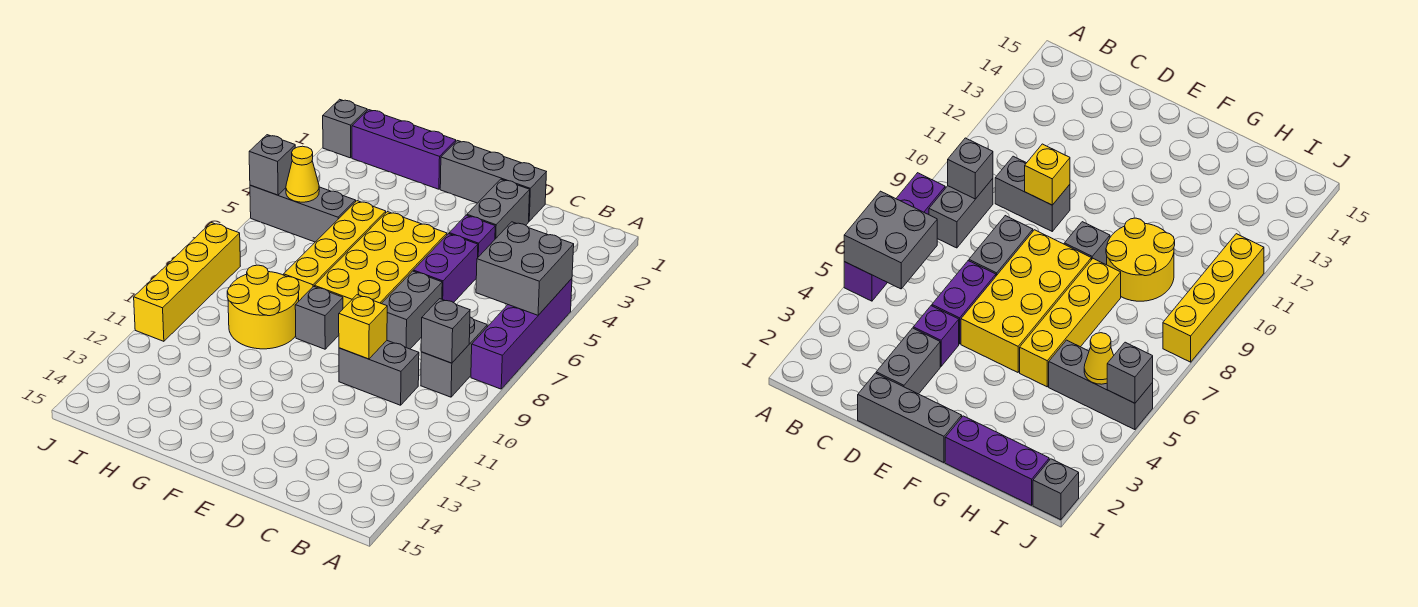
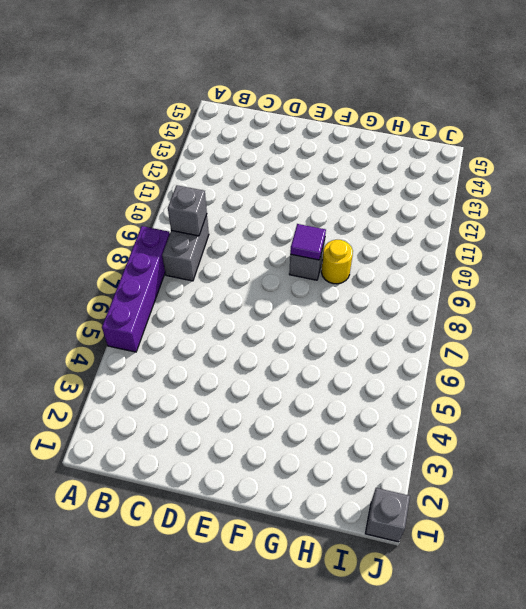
purple tile F9 level 2 -> none
yellow round brick G9 level 1 -> yellow round brick G9:H10 level 1
none -> grey brick C10:D10 level 1
none -> grey brick D1:F1 level 1
none -> grey brick D2:D3 level 1

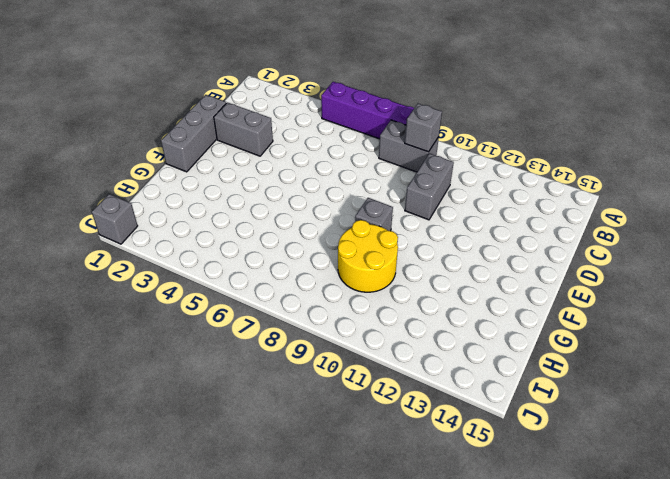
none -> purple brick D4 level 1
none -> purple brick D5:D6 level 1
none -> grey brick D7:D8 level 1

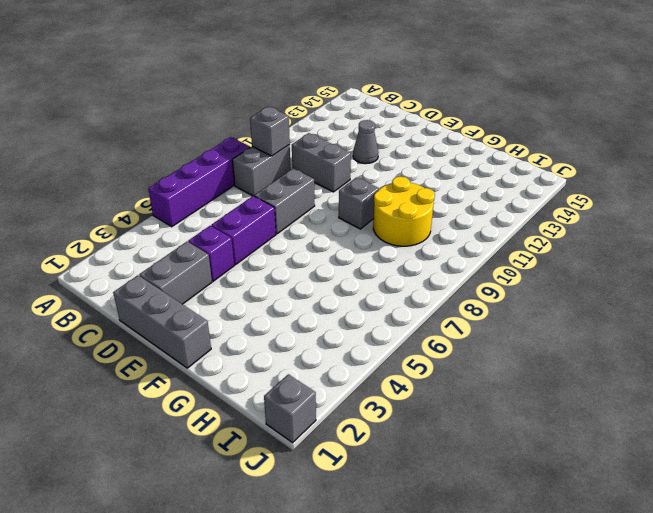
grey cone D12 level 1 -> none
none -> yellow brick E5:F8 level 1
none -> purple brick G1:I1 level 1
none -> yellow brick G5:G8 level 1

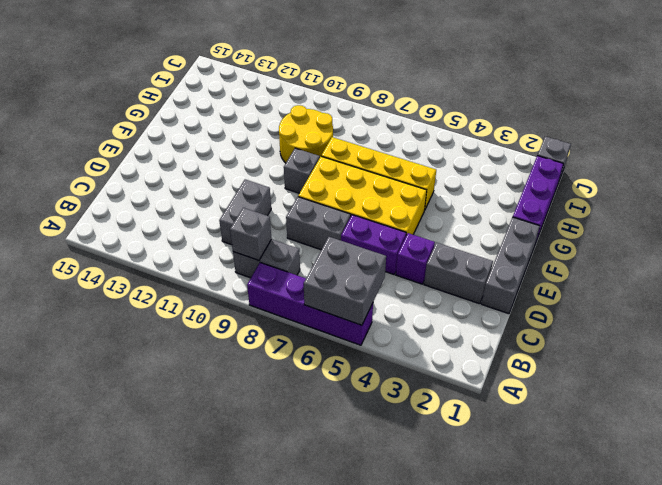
none -> grey brick H5:J5 level 1
none -> yellow brick J8:J11 level 1
none -> yellow brick D10 level 2

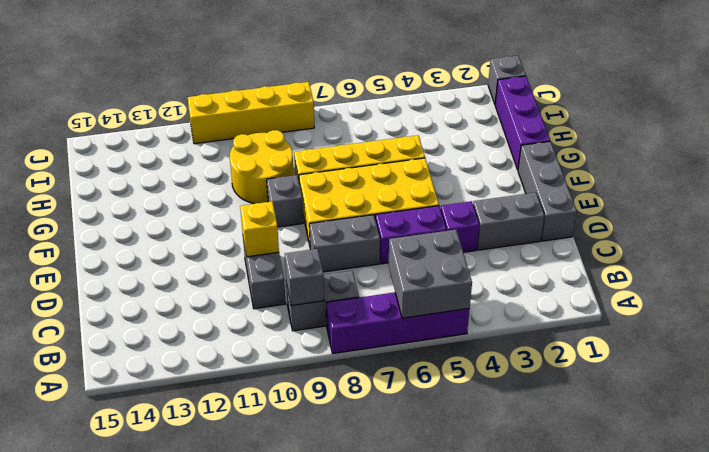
none -> grey brick H5:J5 level 1
none -> yellow cone I5 level 2
none -> grey brick J5 level 2

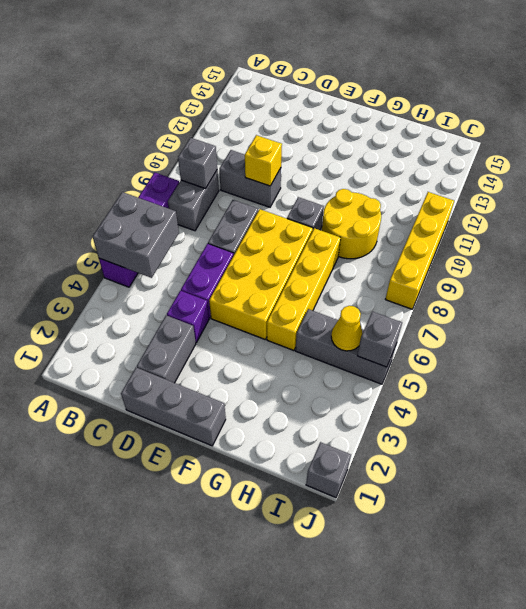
none -> purple brick G1:I1 level 1

